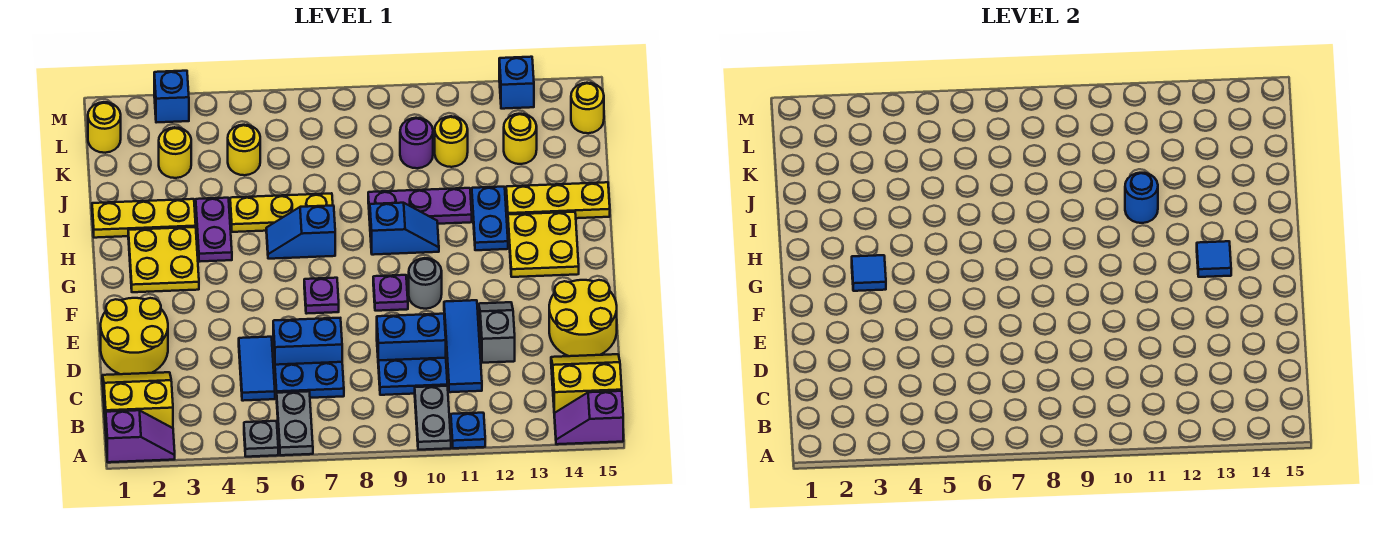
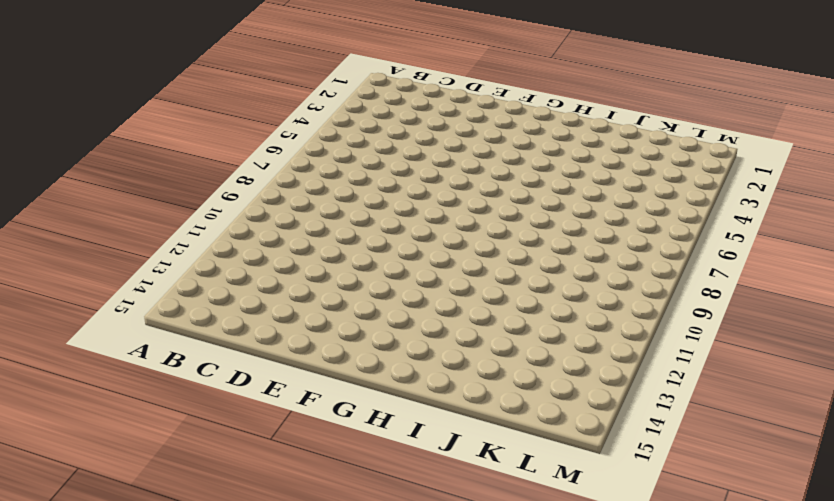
none -> purple slope A1:A2 level 1 top 1
none -> grey plate A5 level 1
none -> grey plate A6:B6 level 1
none -> grey plate A10:B10 level 1

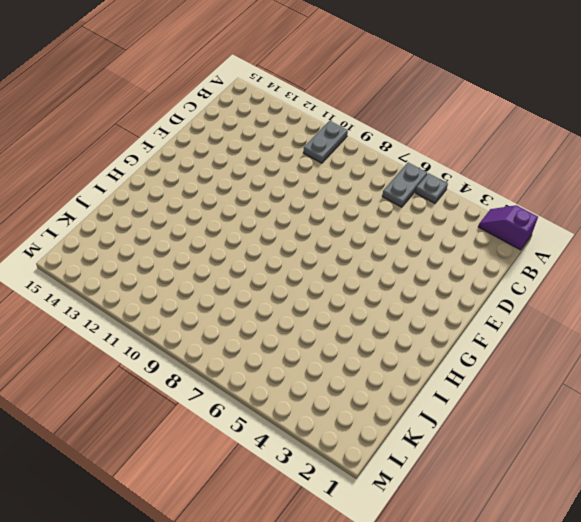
none -> blue plate A11 level 1
none -> purple slope A14:A15 level 1 top 15
none -> yellow slope B1:C2 level 1 top B
none -> yellow slope B14:C15 level 1 top B

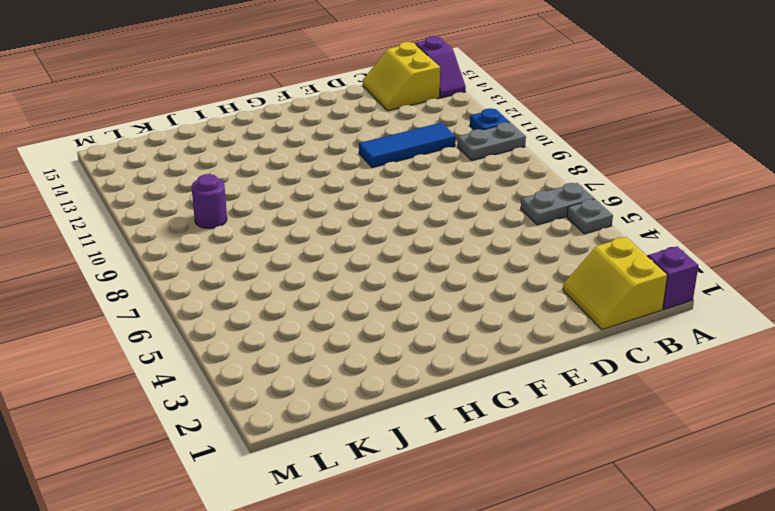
none -> blue tile C5:D5 level 1
none -> blue plate C6:C7 level 1
none -> blue plate C9:C10 level 1
none -> yellow round brick D1:E2 level 1

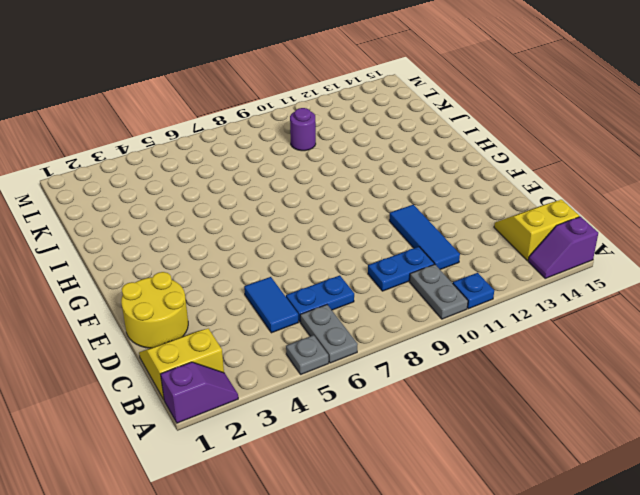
none -> blue brick D6:D7 level 1
none -> blue brick D9:D10 level 1
none -> grey slope D12:E12 level 1 top D
none -> yellow round brick D14:E15 level 1

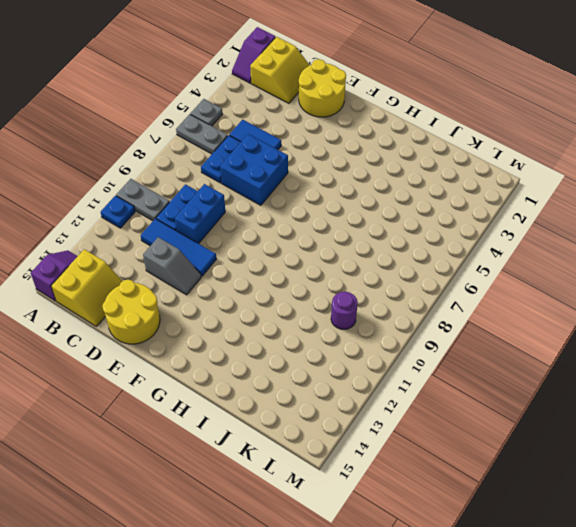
blue brick D6:E7 level 1 -> blue brick D6:D7 level 1
none -> purple plate F7 level 1
none -> purple plate F9 level 1
none -> grey round brick F10 level 1
none -> yellow plate G2:H3 level 1

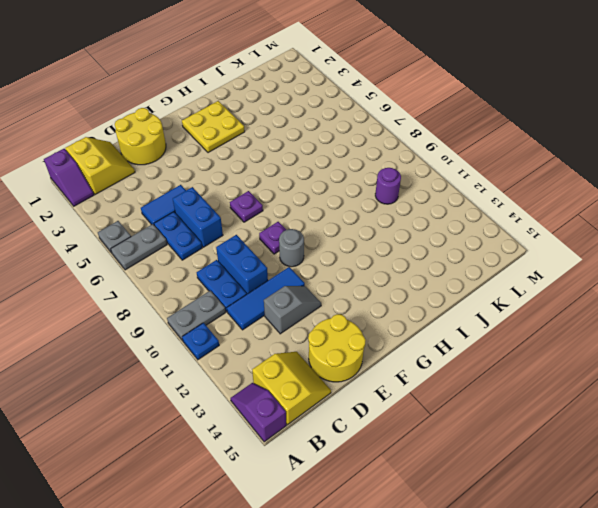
none -> yellow plate G13:H14 level 1
none -> purple plate H4:I4 level 1
none -> blue slope H6:H7 level 1 top 7
none -> blue slope H9:H10 level 1 top 9

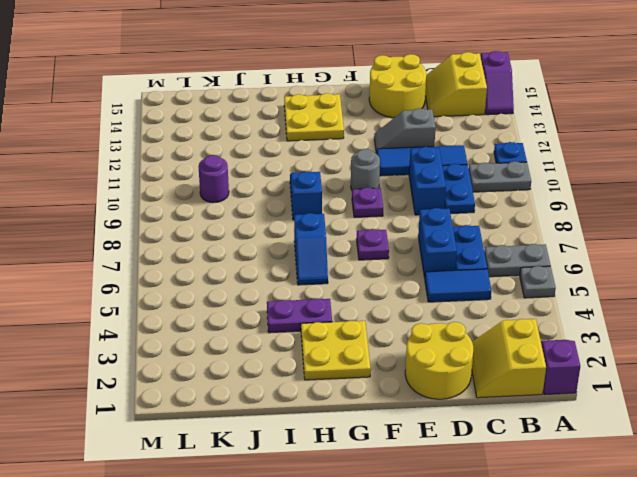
none -> blue plate H12:I12 level 1
none -> yellow plate I1:I3 level 1
none -> yellow plate I5:I7 level 1
none -> purple plate I9:I11 level 1

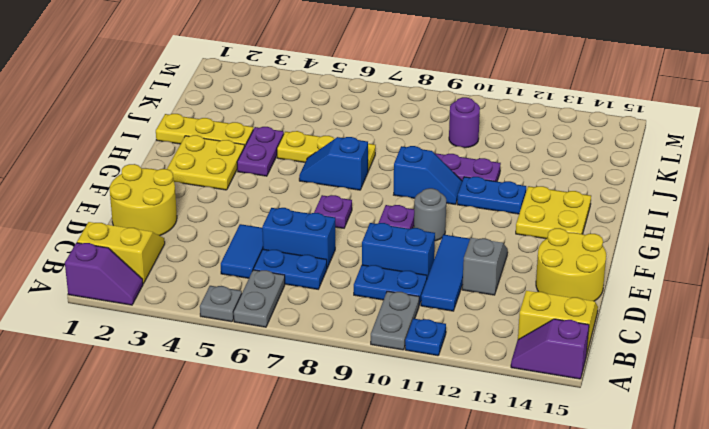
blue plate H11:H12 level 1 -> blue plate H12:I12 level 1
none -> yellow plate I13:I15 level 1
none -> yellow round brick K3 level 1
none -> yellow round brick K5 level 1
none -> yellow round brick K11 level 1

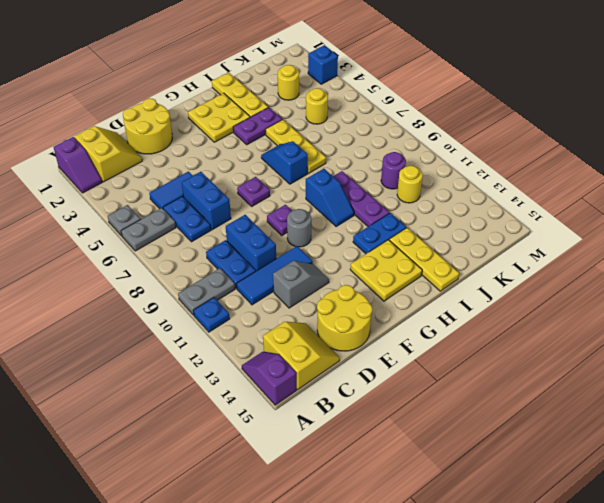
none -> yellow round brick K13 level 1
none -> yellow round brick L1 level 1
none -> yellow round brick L15 level 1
none -> blue brick M13 level 1

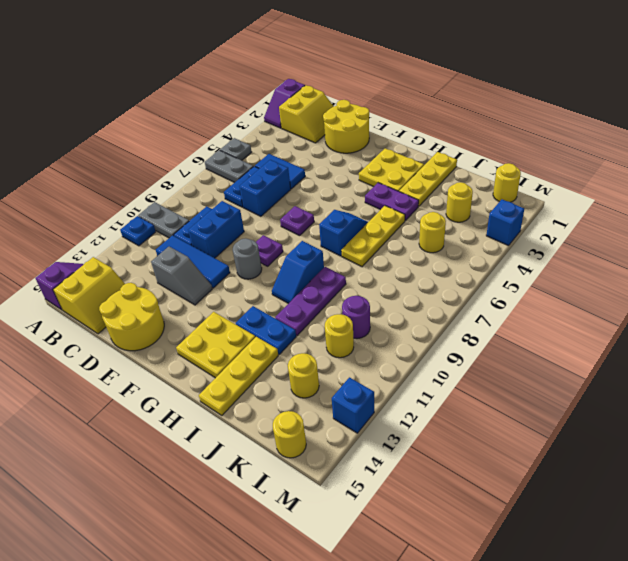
none -> blue tile G3 level 2
none -> blue tile G13 level 2
none -> blue round brick I11 level 2

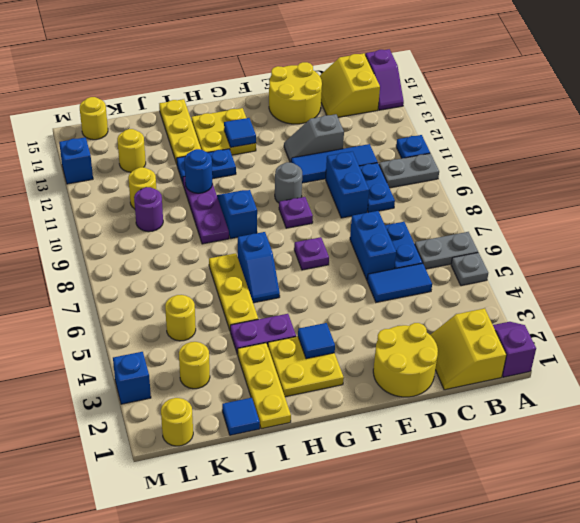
blue tile J1 level 1 -> none

